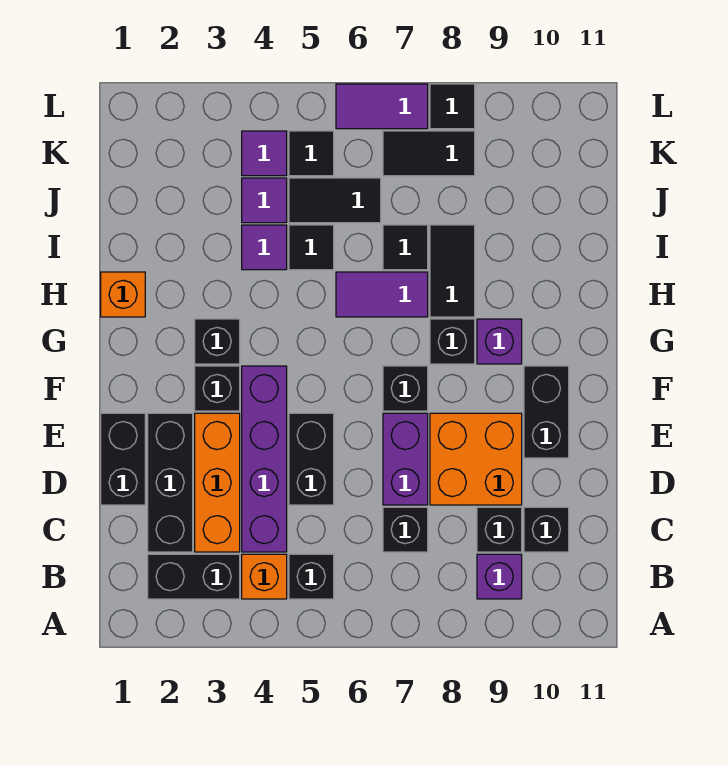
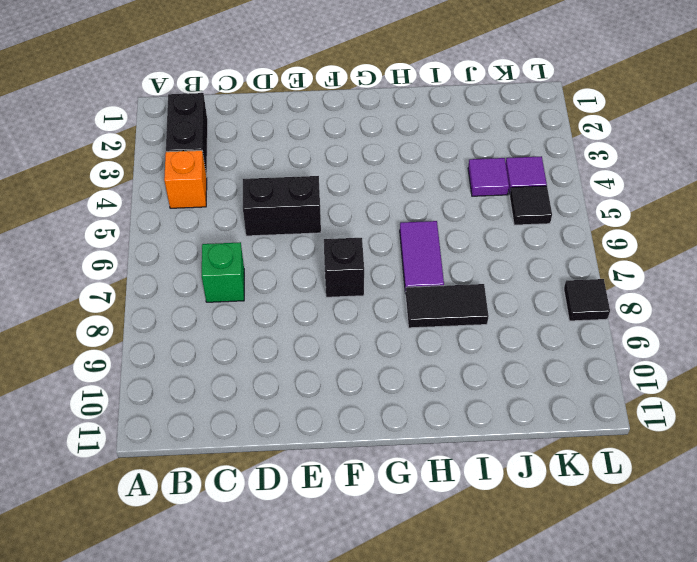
green brick C7 level 1 -> black brick C7 level 1
none -> black brick B5 level 1
none -> purple brick B9 level 1
none -> black brick C2:E2 level 1
none -> orange brick C3:E3 level 1

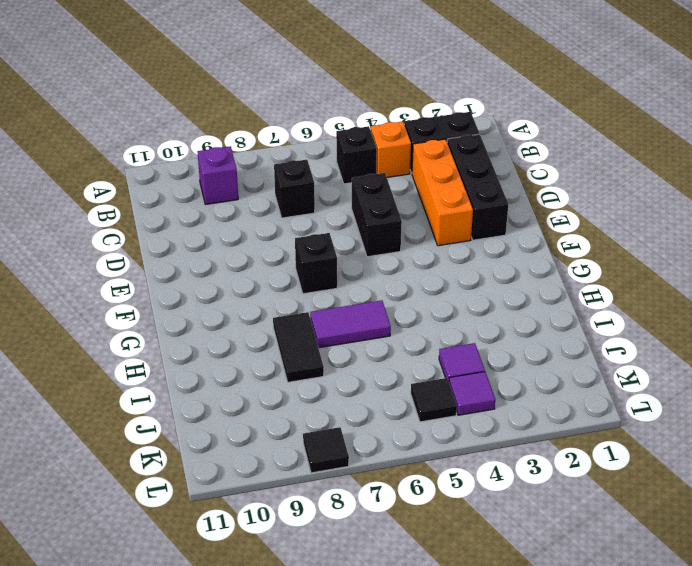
none -> purple brick C4:F4 level 1
none -> black brick C9 level 1
none -> black brick C10 level 1
none -> black brick D1:E1 level 1

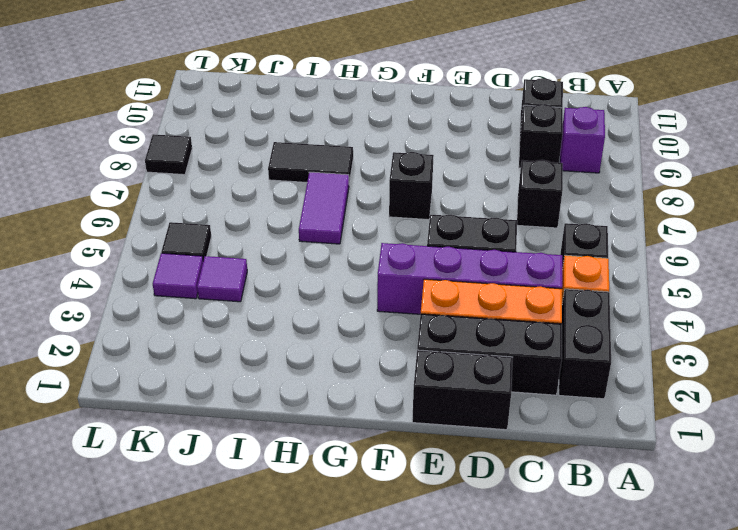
none -> purple brick D7:E7 level 1
none -> orange brick D8:E9 level 1
none -> black brick E10:F10 level 1
none -> black brick F3 level 1

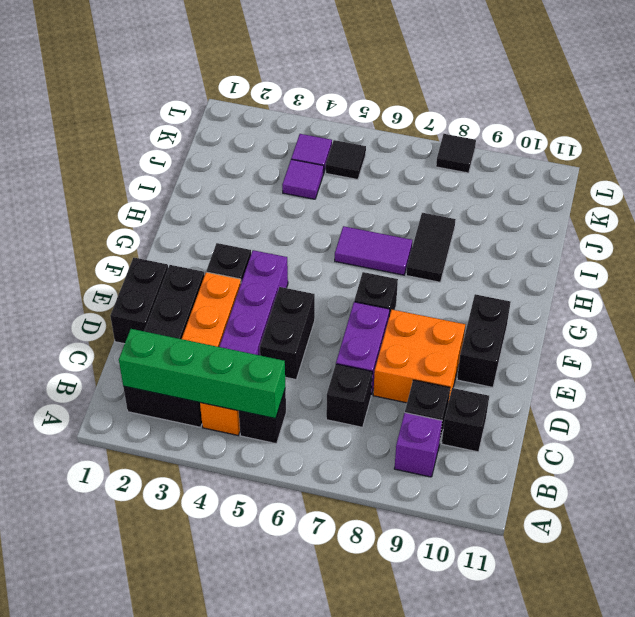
green brick B2:B5 level 2 -> none
none -> black brick G3 level 1
none -> black brick G8 level 1
none -> purple brick G9 level 1
none -> orange brick H1 level 1

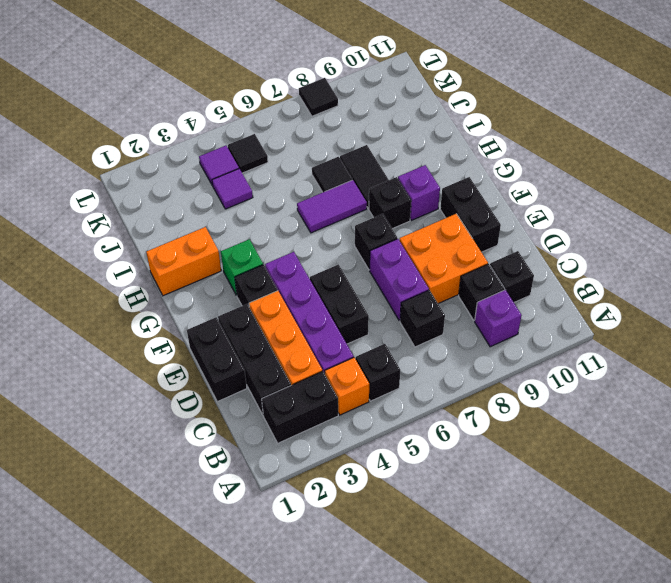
green brick G3 level 1 -> black brick G3 level 1
orange brick H1:H2 level 1 -> orange brick H1 level 1
none -> purple tile I4 level 1
none -> black tile I5 level 1
none -> black tile J5:J6 level 1
none -> black tile K7:K8 level 1

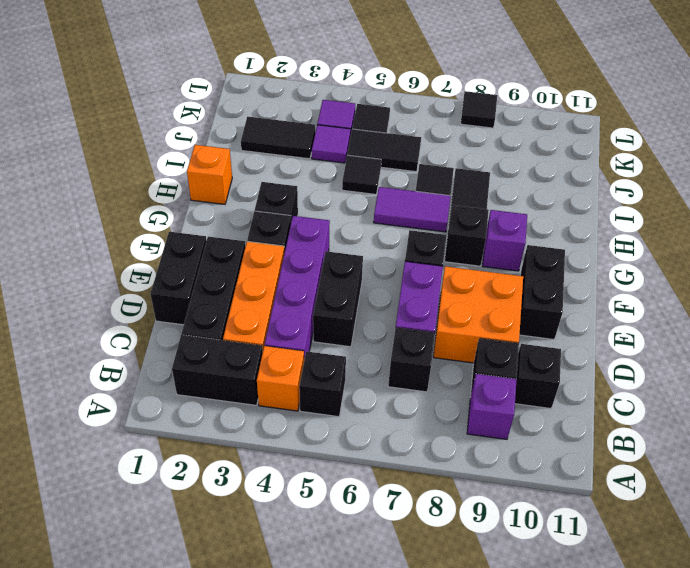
black tile J2:J3 level 1 -> black tile K7:K8 level 1
none -> purple tile I4 level 1
none -> purple tile L6:L7 level 1

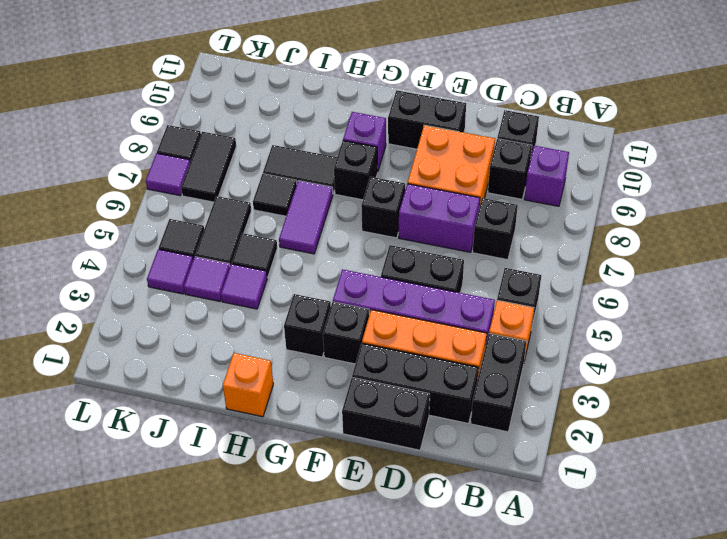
purple tile L7 level 1 -> purple tile L6:L7 level 1

